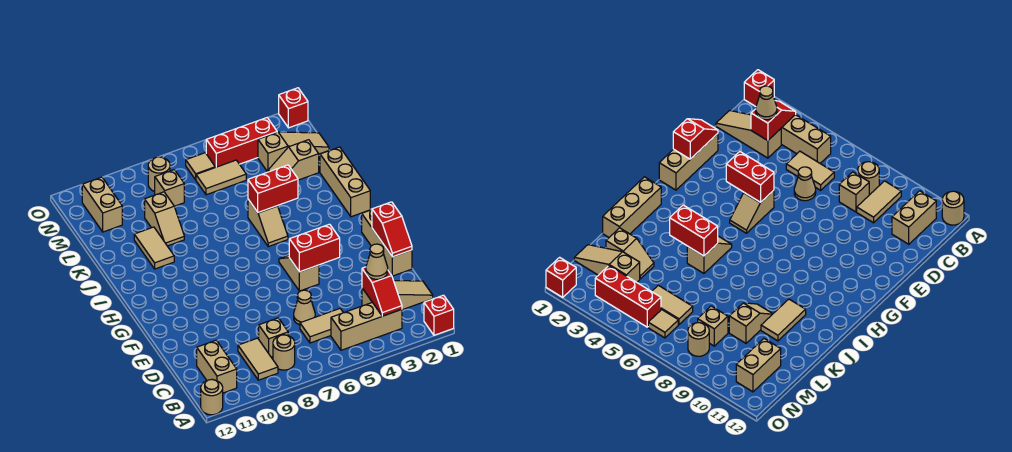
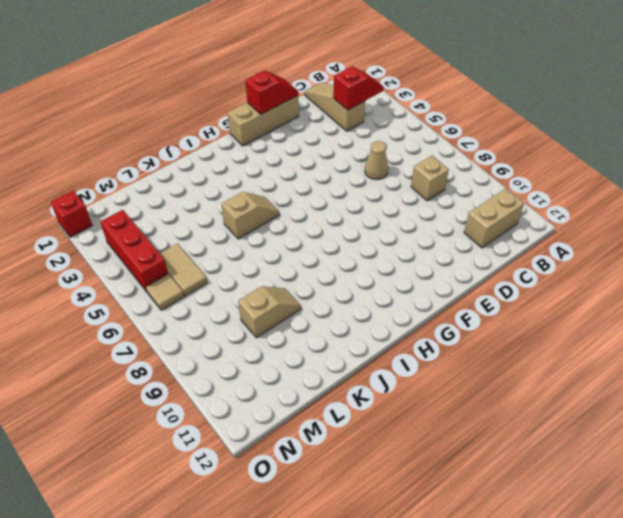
none -> red brick A1 level 1
none -> tan round brick A12 level 1
none -> tan brick B3:B5 level 1
none -> tan round brick B8 level 1

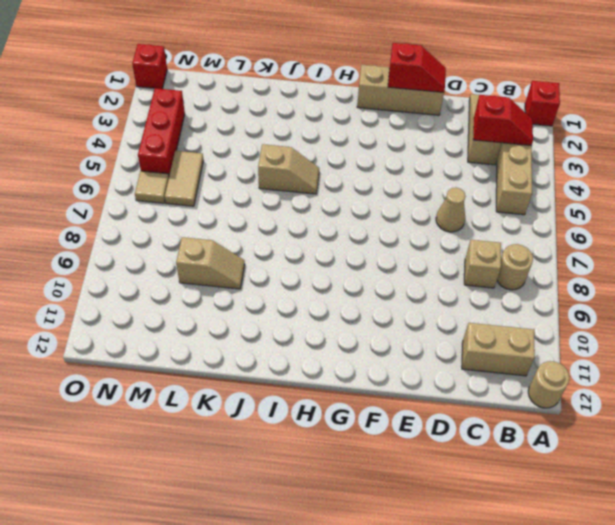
none -> tan tile B9:C9 level 1
none -> tan tile C5:C6 level 1
none -> tan slope F5:G5 level 1 top F
none -> tan brick I1:K1 level 1

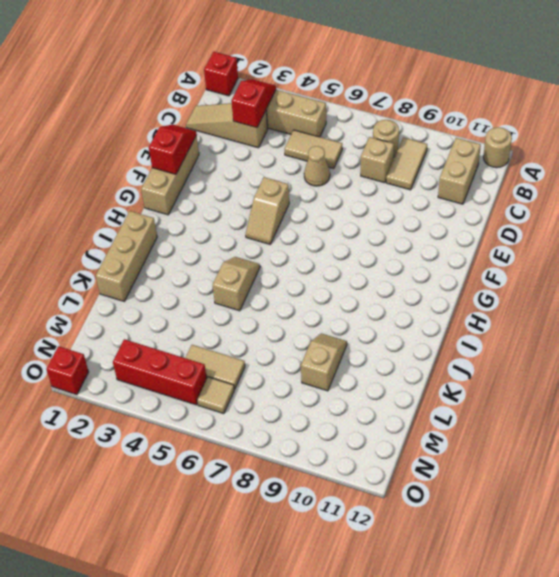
none -> tan tile J10:K10 level 1
none -> tan slope L2:L3 level 1 top 2
none -> tan slope M1:M3 level 1 top 3
none -> tan brick M8 level 1

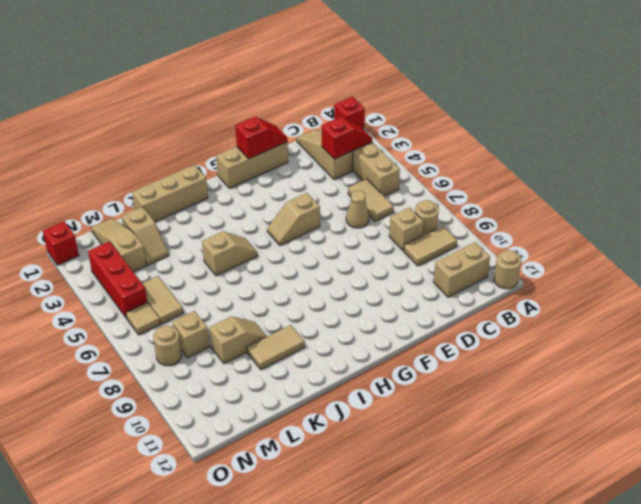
none -> tan brick M11:N11 level 1
none -> red brick F4:F5 level 2
none -> red brick J4:J5 level 2
none -> tan cone C3 level 3

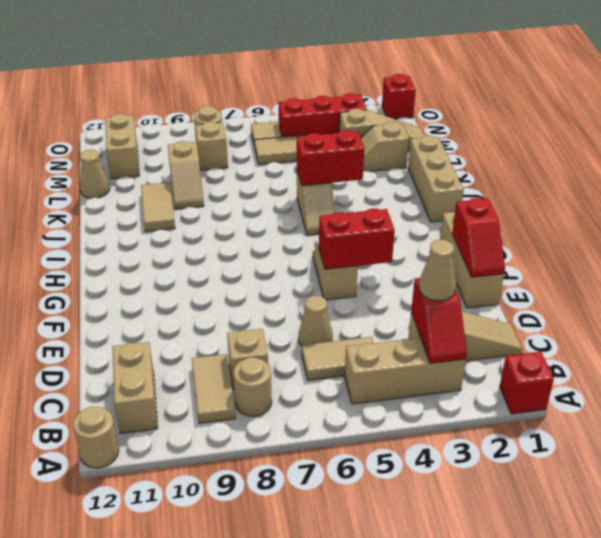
tan cone L12 level 1 -> none

